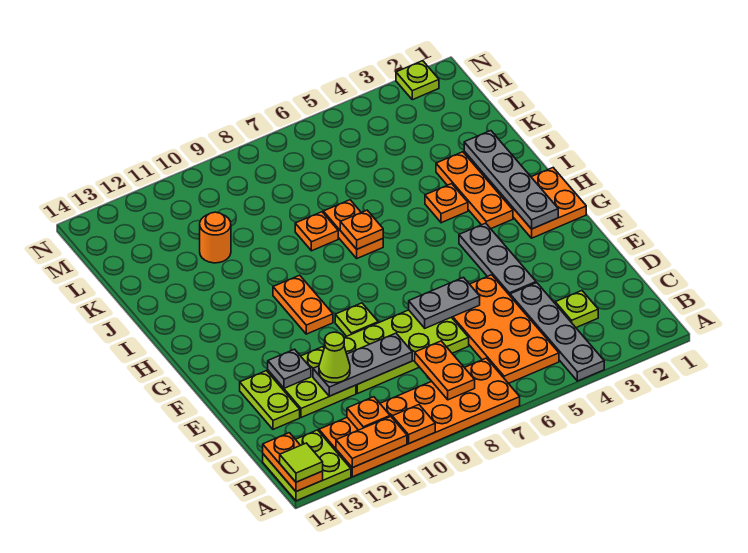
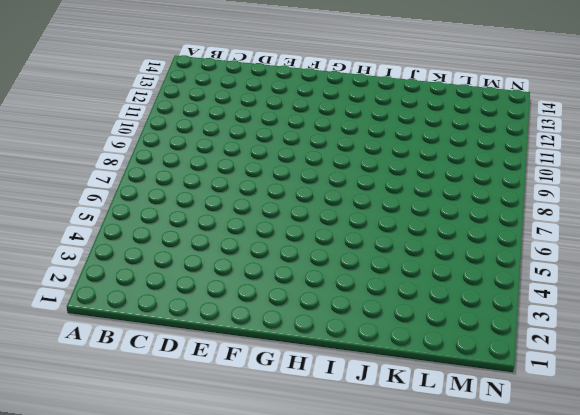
none -> grey plate A4:D4 level 1
none -> orange plate A7:B12 level 1
none -> lime plate A13:B14 level 1
none -> orange plate B5:E6 level 1

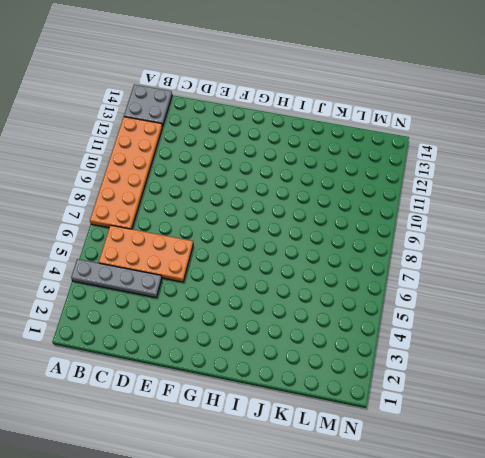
grey plate A13:B14 level 1 -> lime plate A13:B14 level 1
none -> lime plate C3 level 1
none -> lime plate D7:E10 level 1
none -> lime plate D11:E12 level 1
none -> lime plate D13:E13 level 1

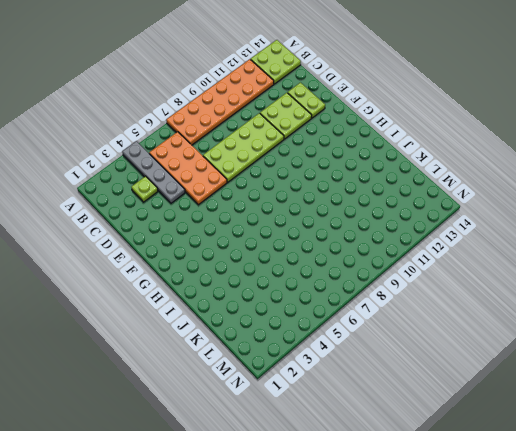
none -> grey plate E4:G4 level 1
none -> lime plate F9 level 1
none -> orange plate G1:H2 level 1
none -> orange plate G10:H10 level 1

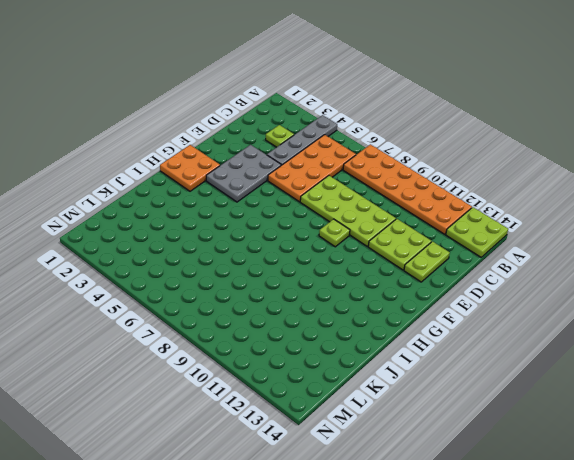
grey plate E3:G4 level 1 -> grey plate E4:G4 level 1
none -> orange plate G10:H10 level 1
none -> orange plate H3:J3 level 1
none -> orange plate I4 level 1
none -> orange plate I7:J7 level 1

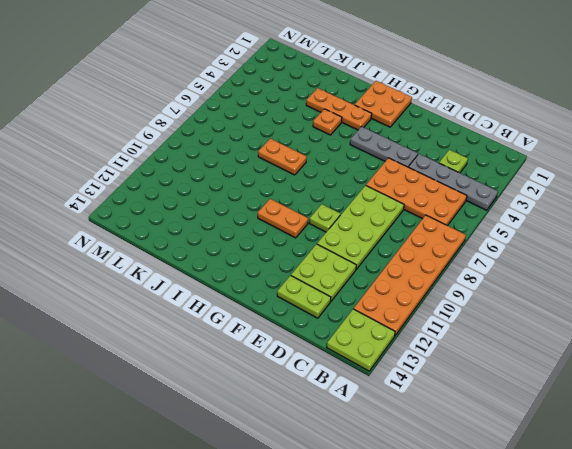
none -> orange plate J8 level 1
none -> orange round brick K11 level 1
none -> lime plate N2 level 1
none -> orange plate A10 level 2

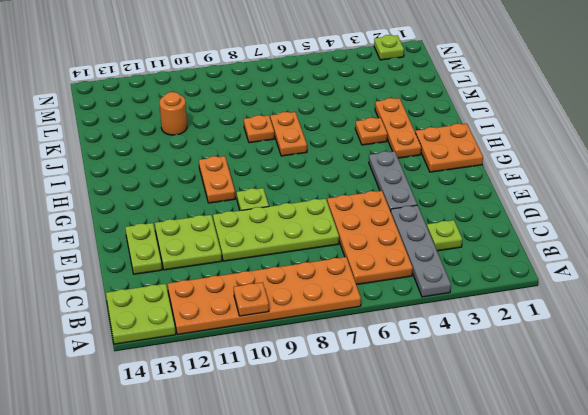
none -> orange plate A11:A12 level 2
none -> orange plate A14:B14 level 2
none -> orange plate B8:C8 level 2
none -> orange plate B11 level 2

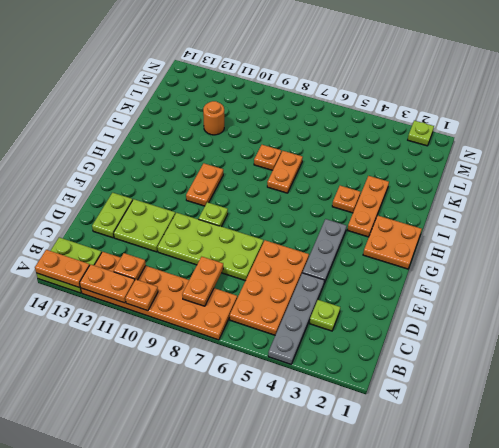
orange plate A13:A14 level 2 -> orange plate A14:B14 level 2
none -> grey plate D9:D11 level 2
none -> grey plate E6:E7 level 2
none -> grey plate E12 level 2
none -> grey plate G2:J2 level 2

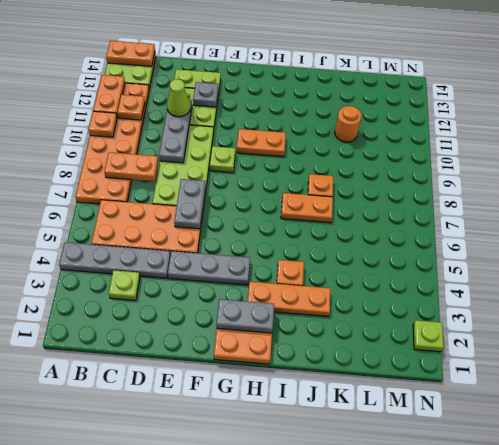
grey plate G2:H2 level 2 -> grey plate G2:J2 level 2
none -> orange plate I7 level 2
none -> lime tile A14 level 3

